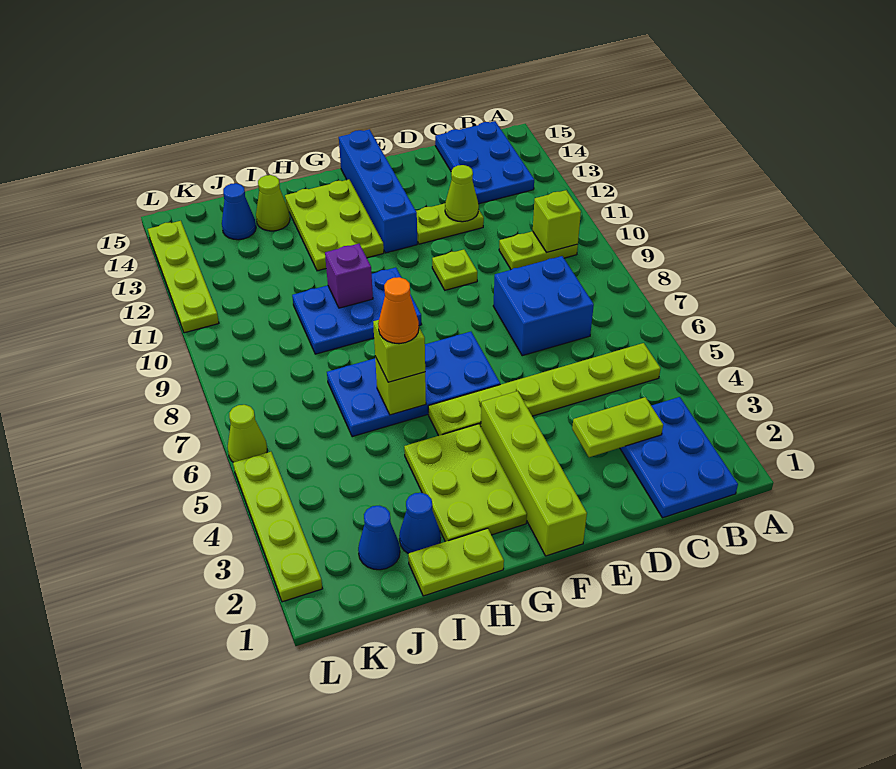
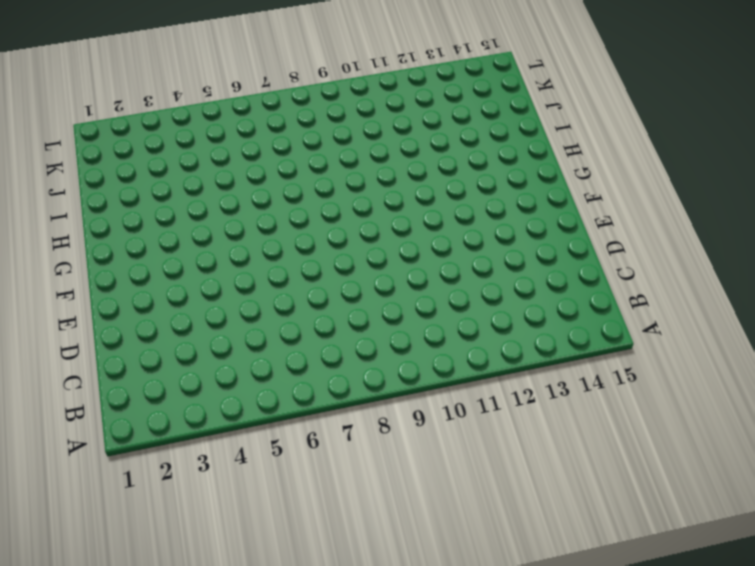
none -> blue plate B1:C3 level 1
none -> lime plate B5:G5 level 1
none -> lime plate B10:C10 level 1

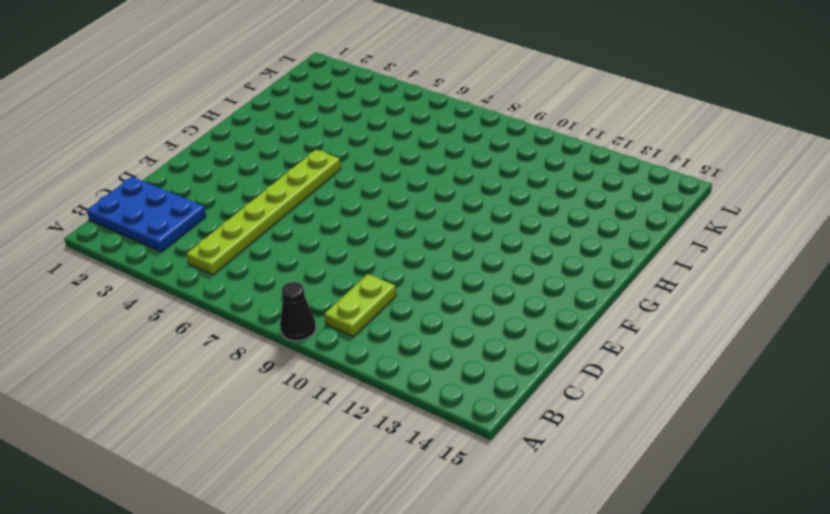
black cone A9 level 1 -> none
none -> blue plate B13:C15 level 1
none -> blue brick C7:D8 level 1
none -> lime plate D12:E12 level 1

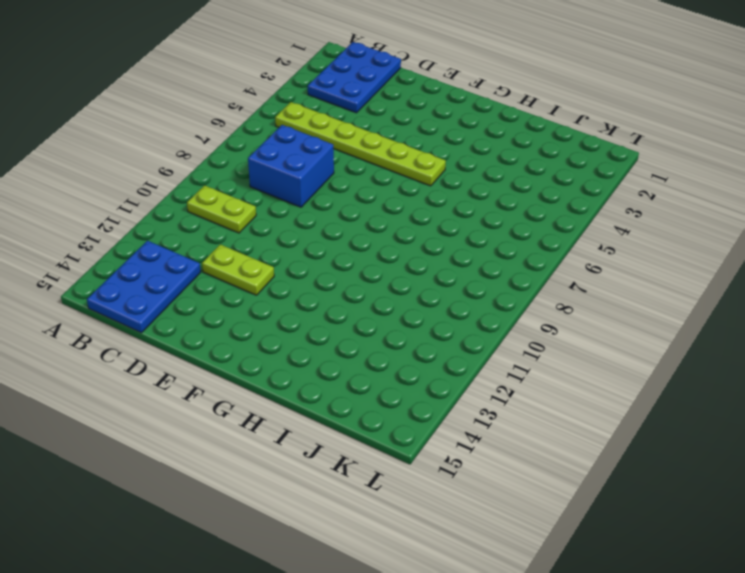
none -> lime plate E10 level 1
none -> lime brick F1:F4 level 1
none -> blue plate F6:I7 level 1

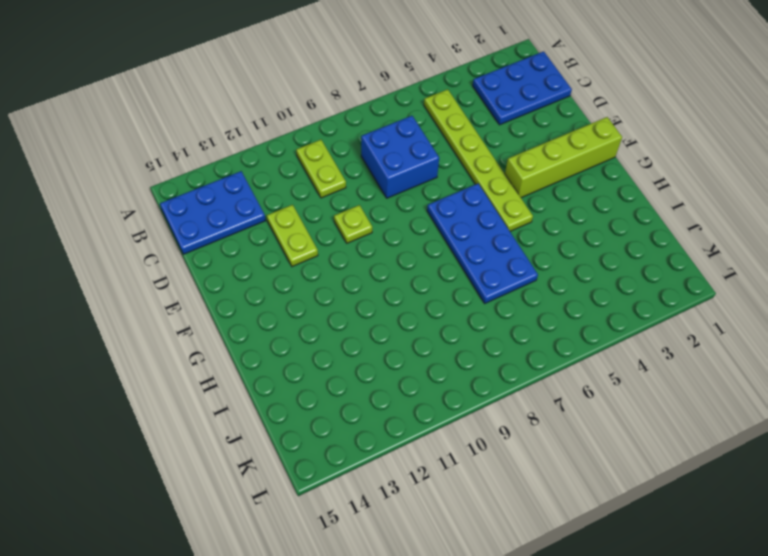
none -> blue brick F12:F15 level 1
none -> lime plate G2:H4 level 1
none -> blue plate G9:I10 level 1

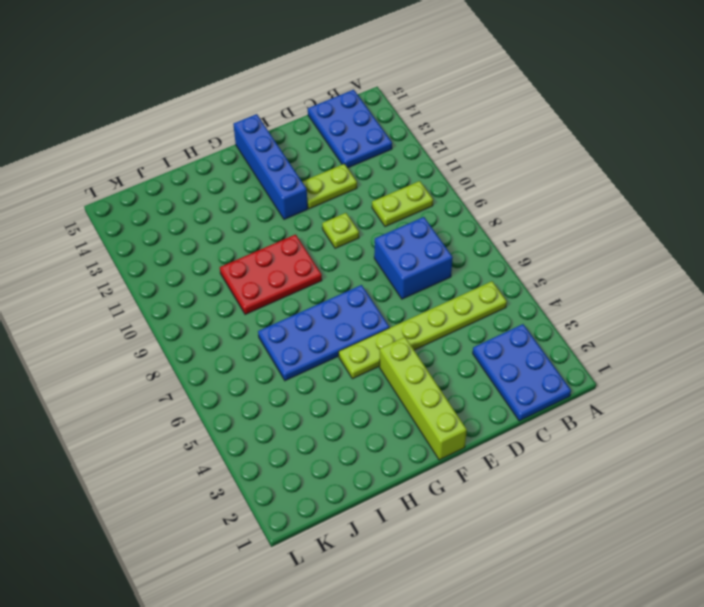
red plate G9:I10 level 1 -> blue plate G9:I10 level 1
none -> lime plate G2:H4 level 1
none -> lime plate G12:H14 level 1
none -> lime plate H1:I1 level 1

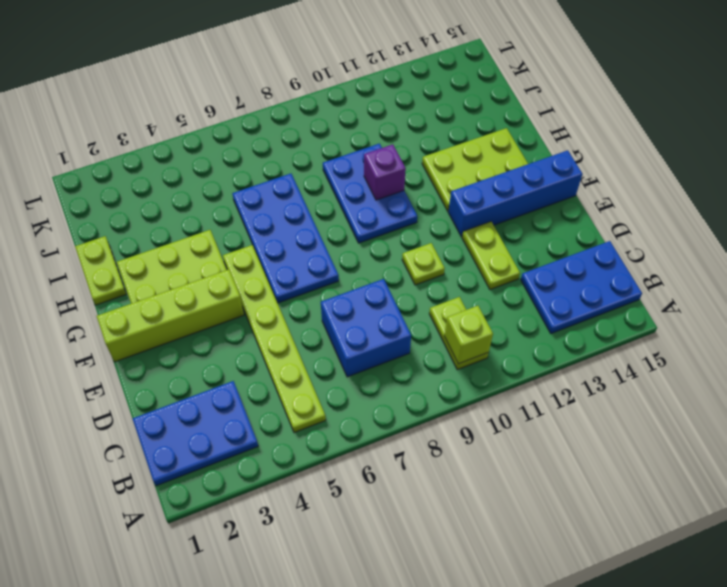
none -> blue cone I2 level 1
none -> lime cone I14 level 1
none -> blue cone J2 level 1

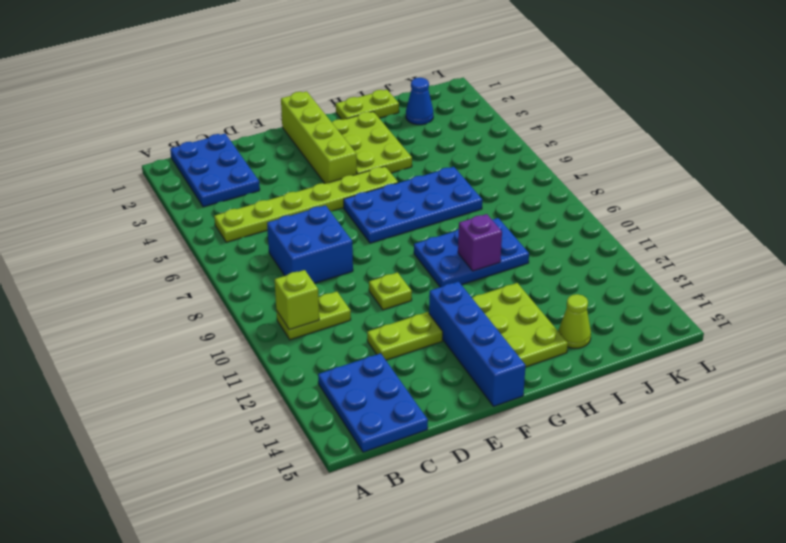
none -> blue cone I2 level 1
none -> blue cone J14 level 1
none -> lime plate L2:L5 level 1

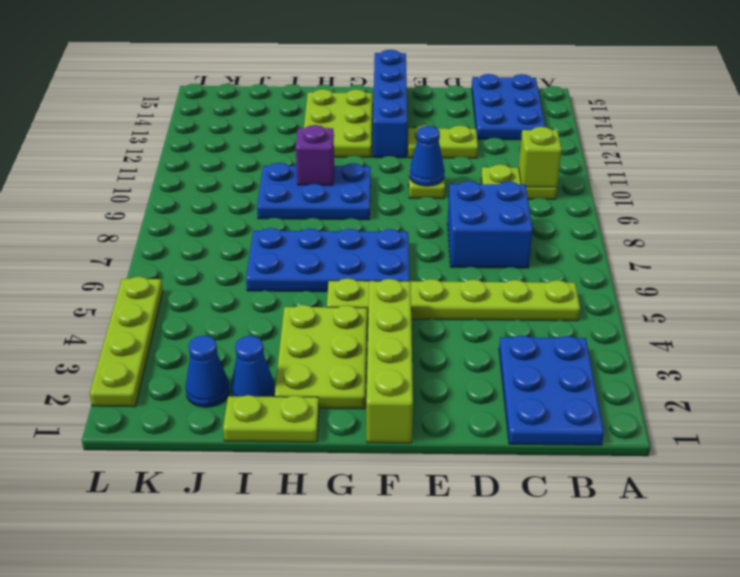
blue cone E10 level 2 -> blue cone J14 level 1
none -> lime cone I14 level 1
none -> lime cone L6 level 1
none -> lime plate L11:L14 level 1

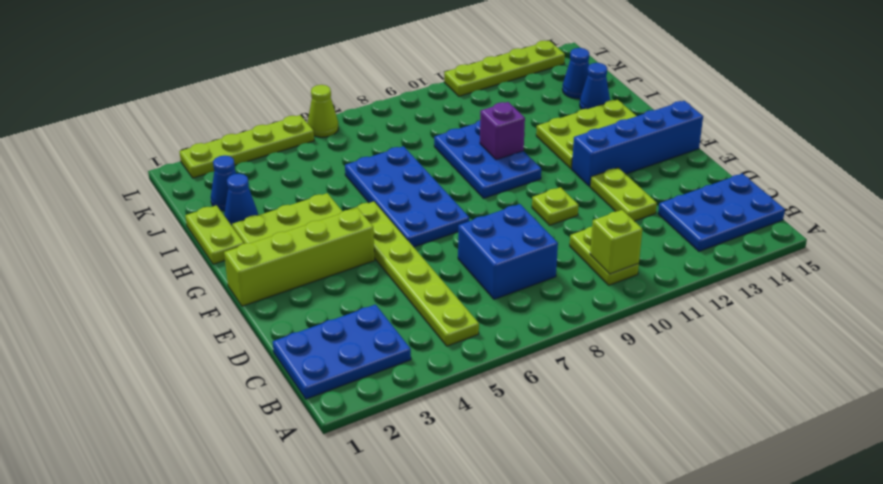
blue cone I14 level 1 -> lime cone I14 level 1
none -> lime plate C3:D3 level 2
none -> lime cone D12 level 2
none -> lime brick H6 level 2

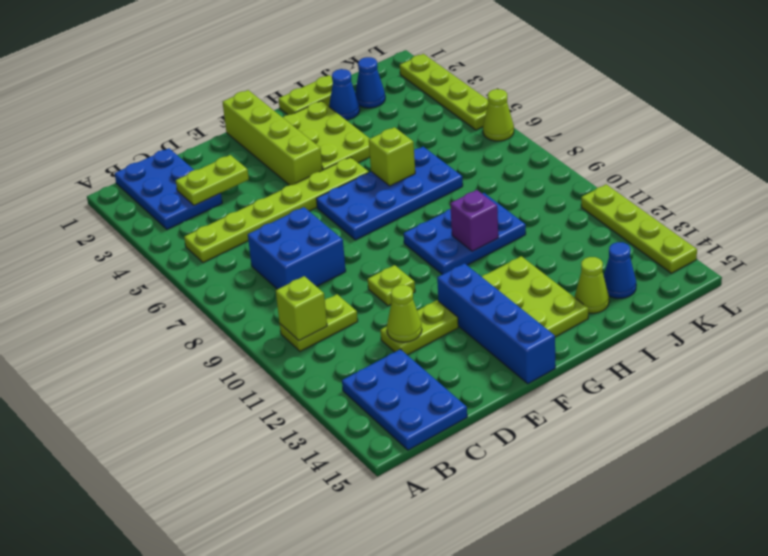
none -> lime brick H6 level 3
none -> orange cone H6 level 4

